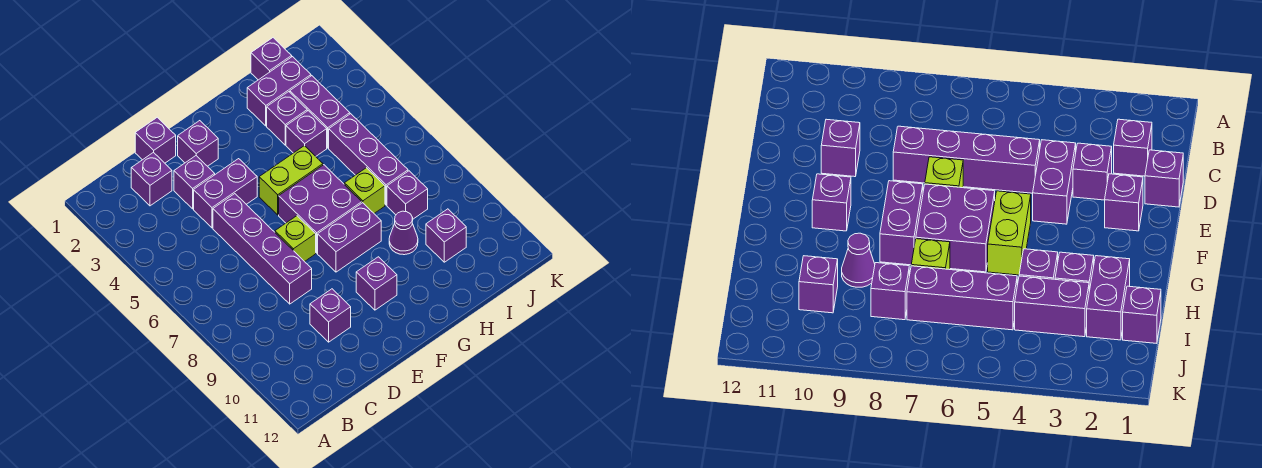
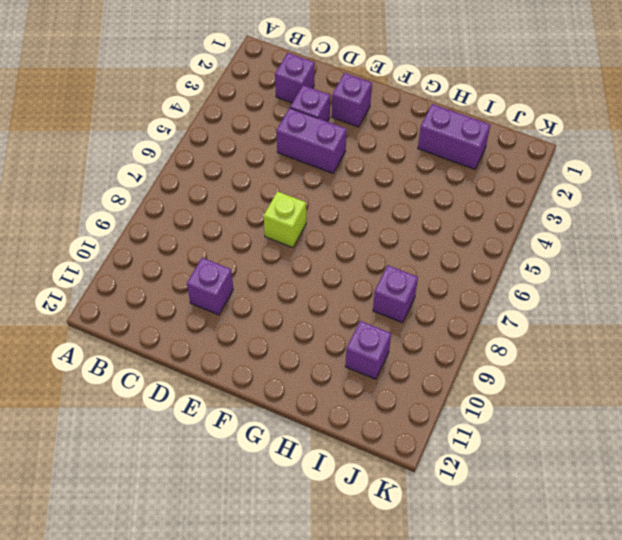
none -> purple brick D1 level 1
none -> purple brick D5:D8 level 1
none -> lime brick F5:G5 level 1

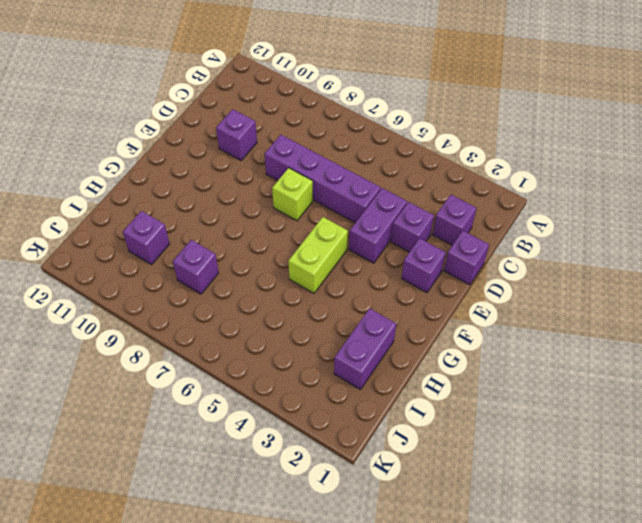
none -> purple brick F6:G7 level 1
none -> purple brick F8:G8 level 1
none -> purple brick F10 level 1

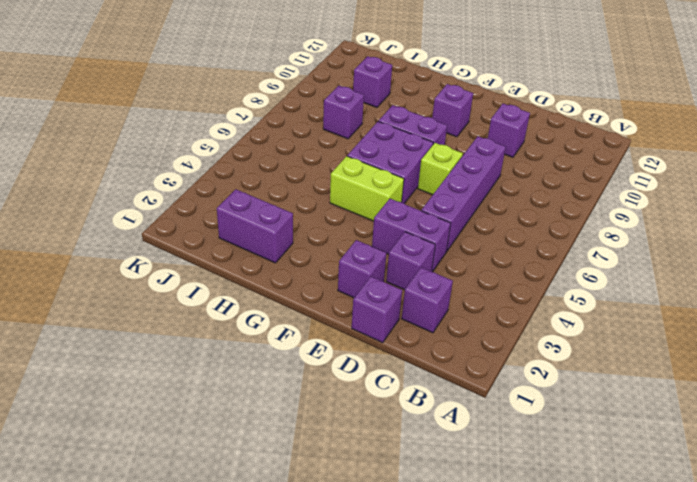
none -> purple brick H3 level 1
none -> purple brick H4 level 1
none -> lime brick H7 level 1

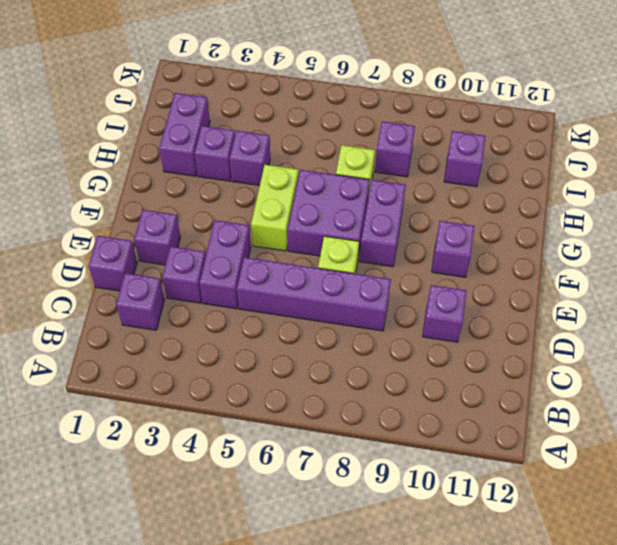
none -> purple cone H9 level 1
none -> purple brick I1 level 1
none -> purple brick I3:I4 level 1

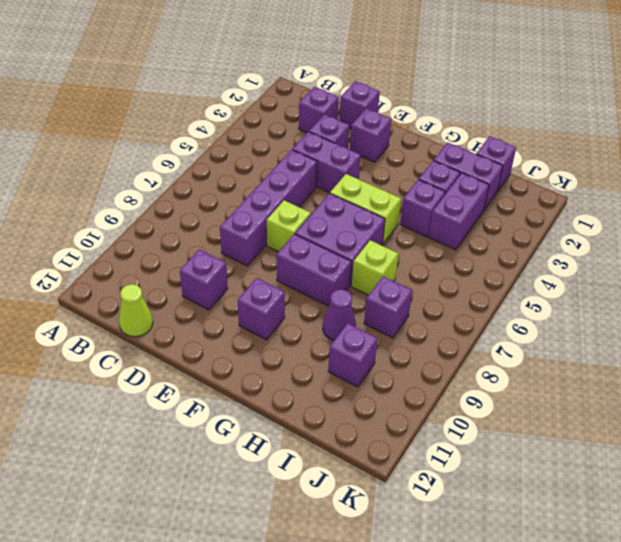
lime cone C12 level 1 -> none
none -> purple brick I5:I7 level 1

